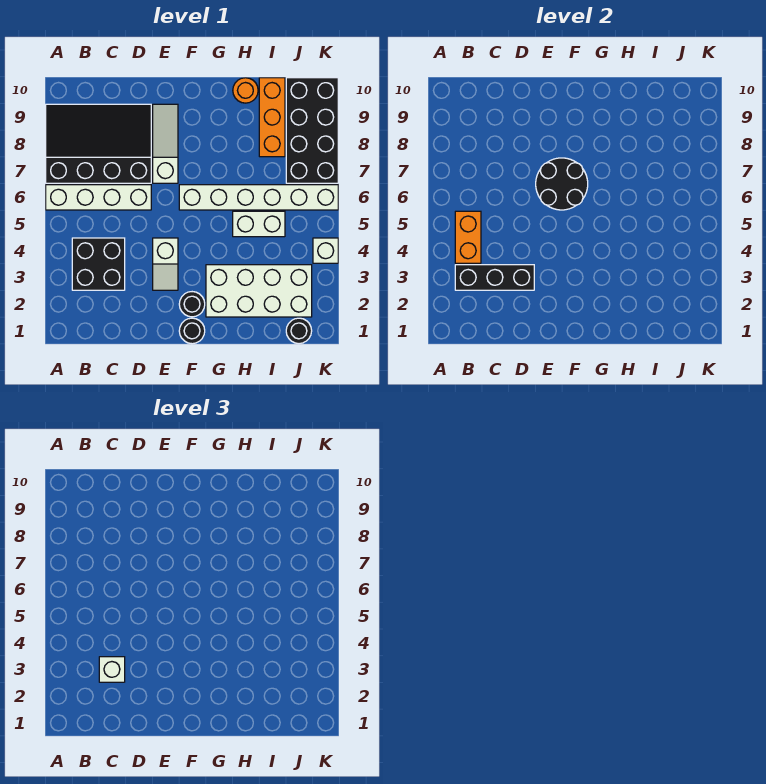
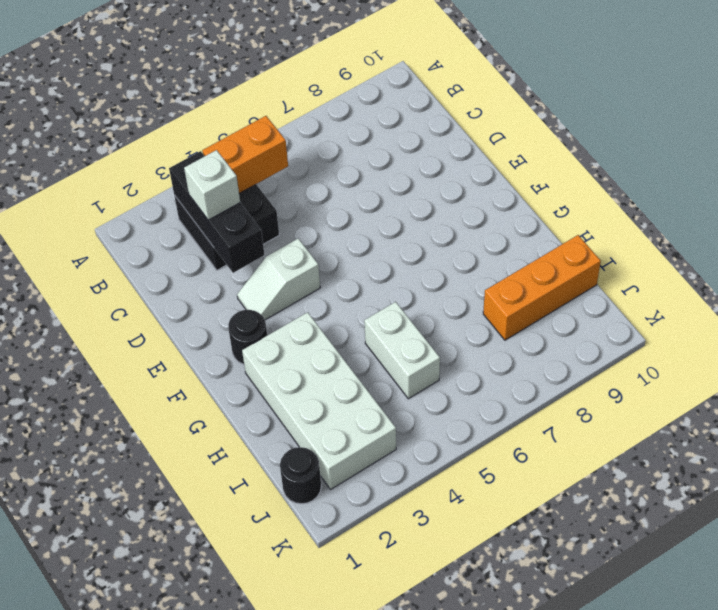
none -> white brick A6:D6 level 1
none -> black slope A7:D9 level 1 top 7
none -> white slope E7:E9 level 1 top 7

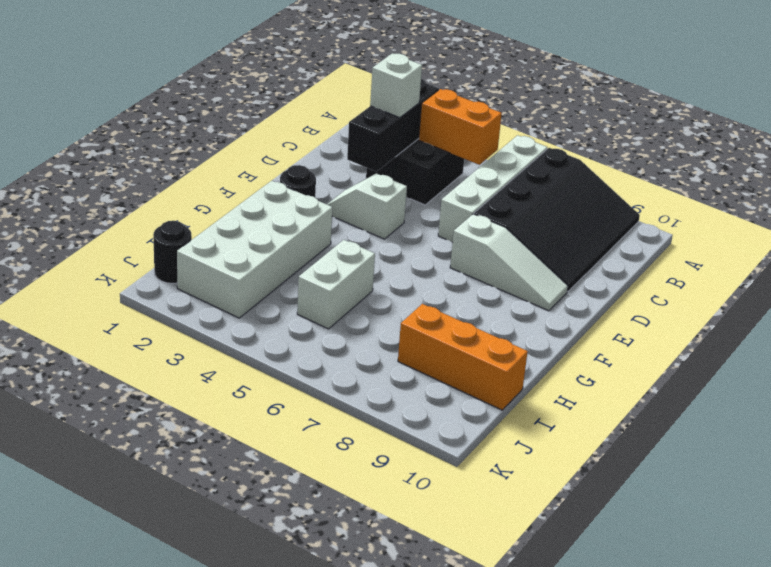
none -> black round brick F1 level 1
none -> white brick F6:K6 level 1
none -> orange round brick H10 level 1

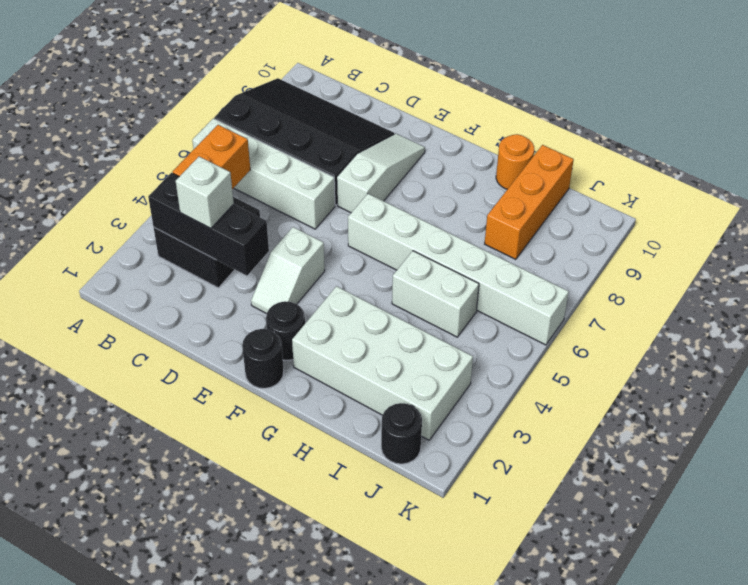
none -> black brick J7:K10 level 1
none -> white brick K4 level 1
none -> black round brick E6:F7 level 2

